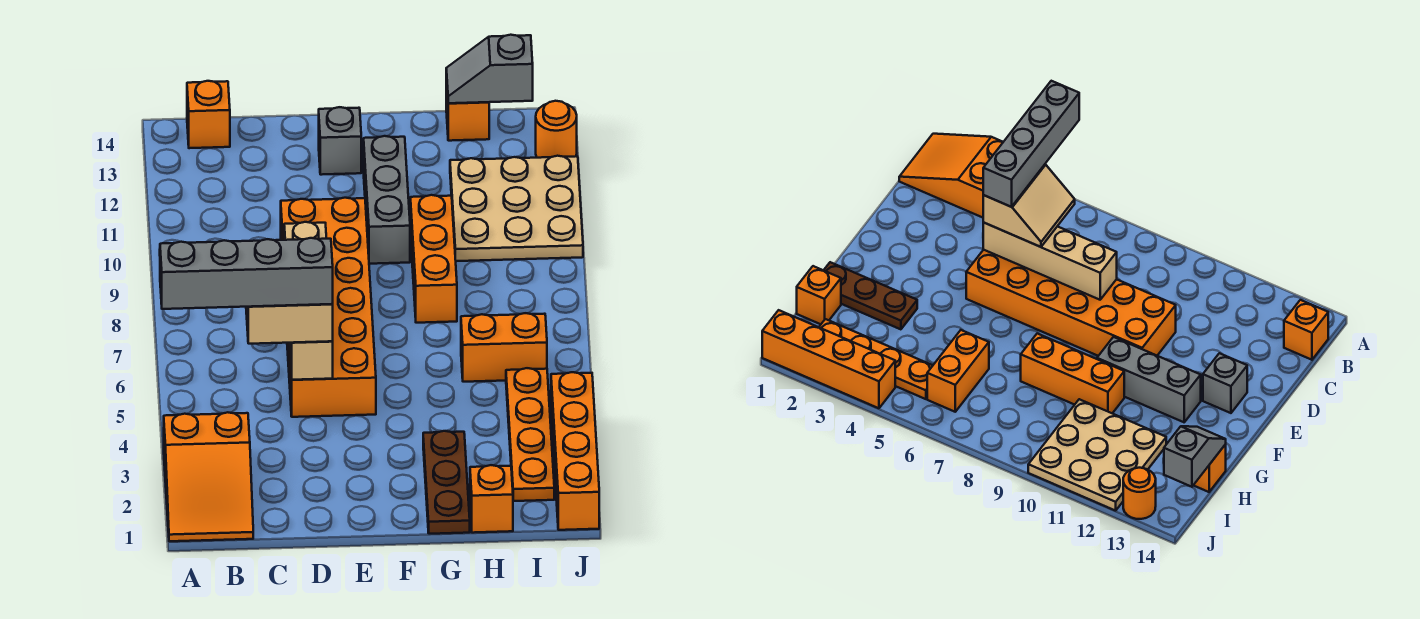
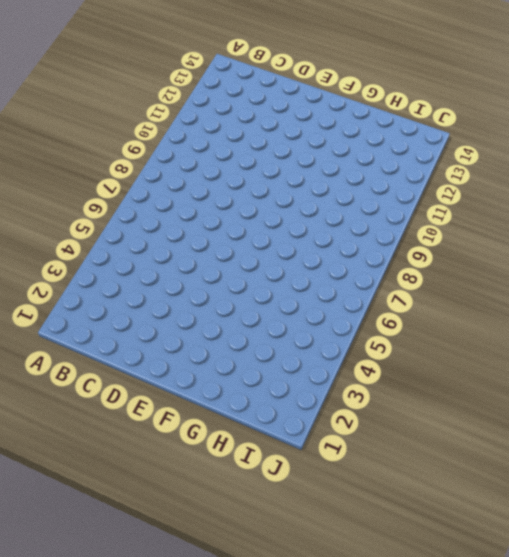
none -> orange slope A1:B3 level 1 top 3
none -> orange brick B14 level 1
none -> orange brick D5:E10 level 1

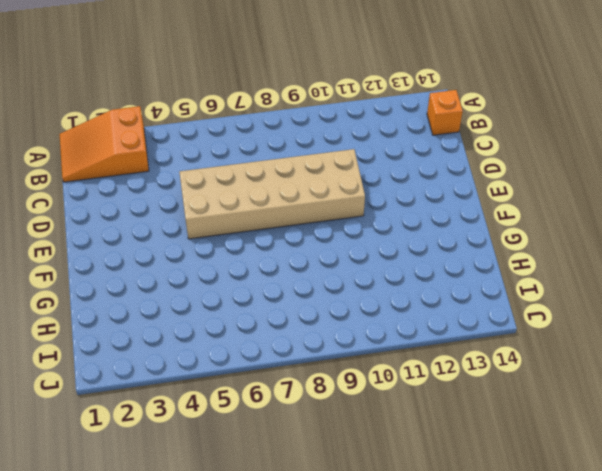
tan brick D5:E10 level 1 -> orange brick D5:E10 level 1
none -> grey brick E13 level 1
none -> grey brick F10:F12 level 1
none -> brown plate G1:G3 level 1

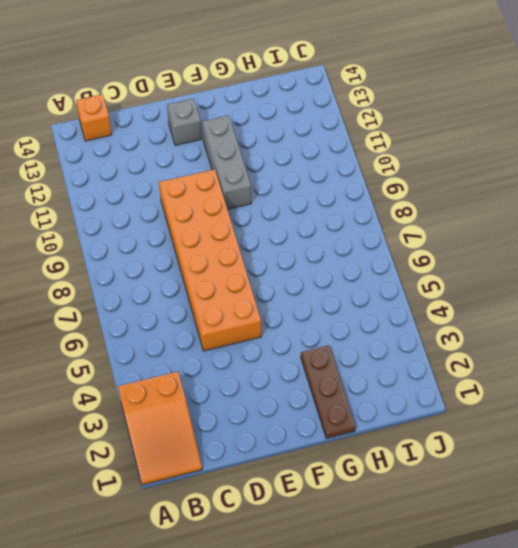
none -> orange brick G8:G10 level 1
none -> orange brick H1 level 1
none -> orange brick H6:I6 level 1

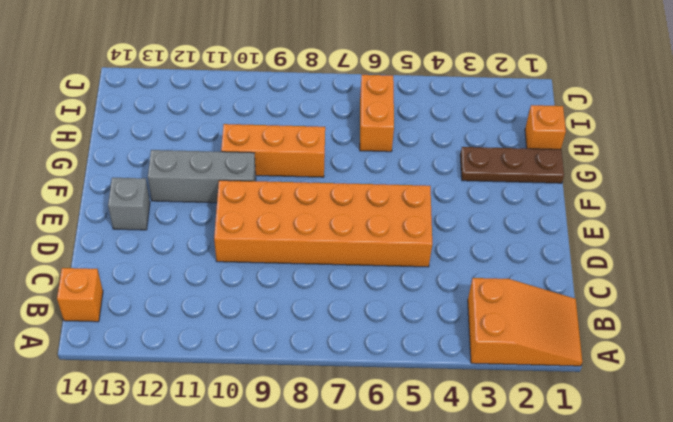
none -> tan plate H10:J12 level 1
none -> orange brick H14 level 1
none -> orange plate I2:I5 level 1

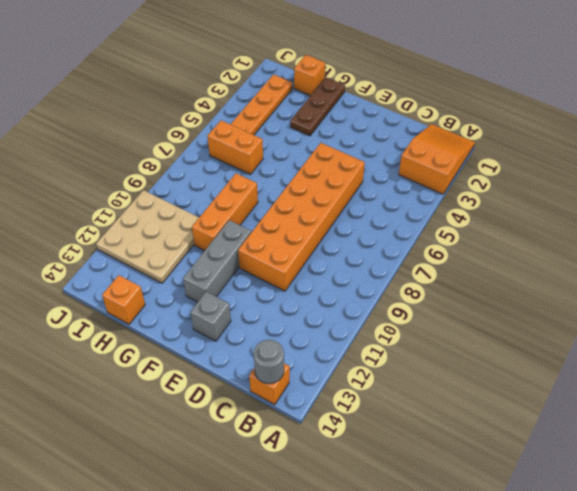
grey round brick B14 level 2 -> none
none -> orange brick J1:J4 level 1
none -> orange round brick J13 level 1
none -> tan brick D5:D8 level 2

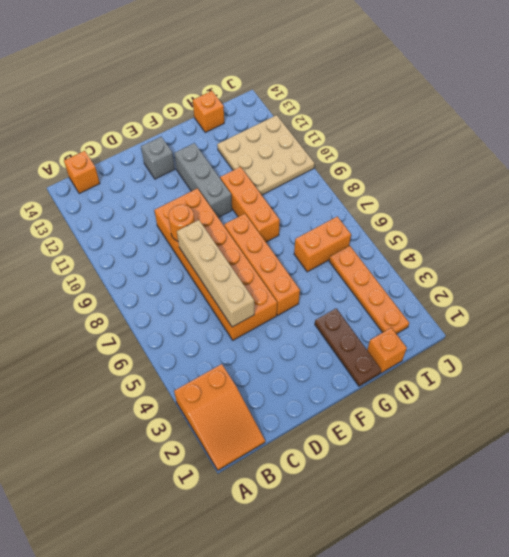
orange round brick D9 level 2 -> orange round brick J13 level 1
orange brick F5:F8 level 1 -> orange brick J1:J4 level 1
none -> grey slope H14:I14 level 2 top I
none -> tan slope C5:D6 level 3 top 5
none -> grey brick A5:D5 level 4

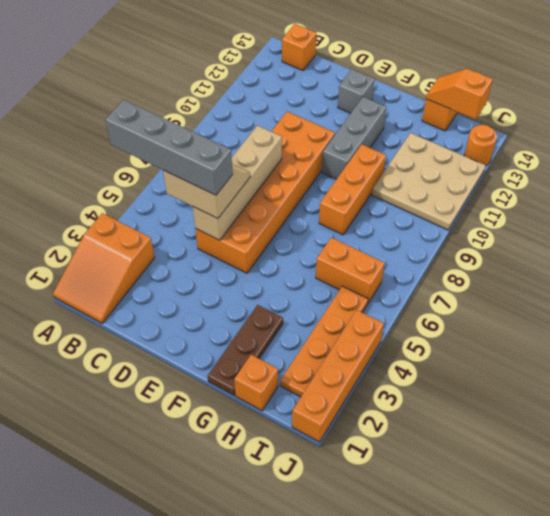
orange slope H14:I14 level 2 top I -> grey slope H14:I14 level 2 top I

